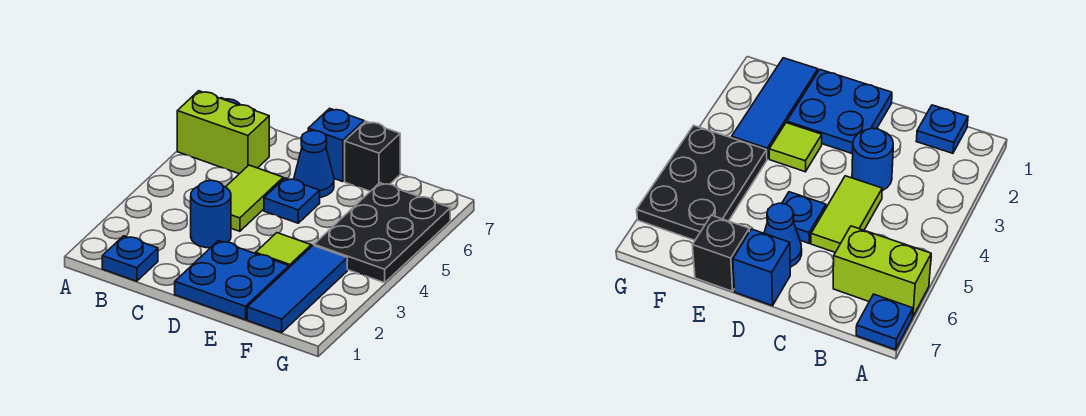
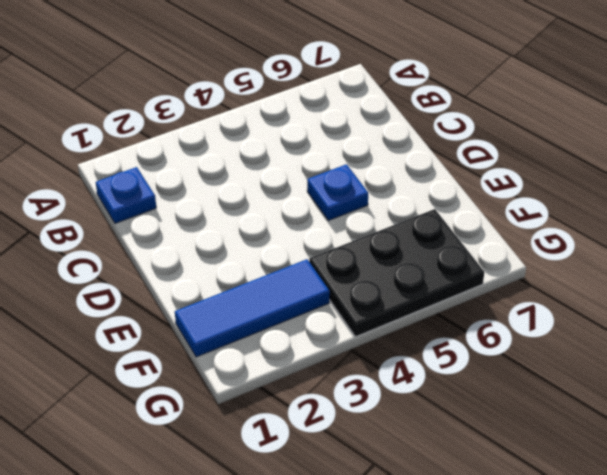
none -> lime brick A6:B6 level 1
none -> blue plate A7 level 1
none -> blue round brick C3 level 1

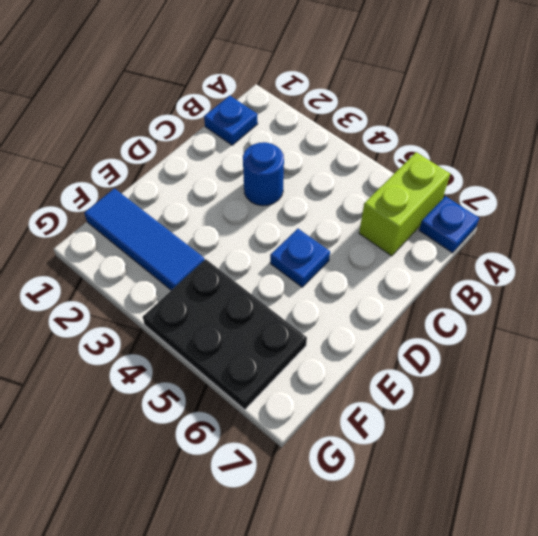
none -> lime tile C4:C5 level 1
none -> blue plate D1:E2 level 1
none -> blue cone D6 level 1

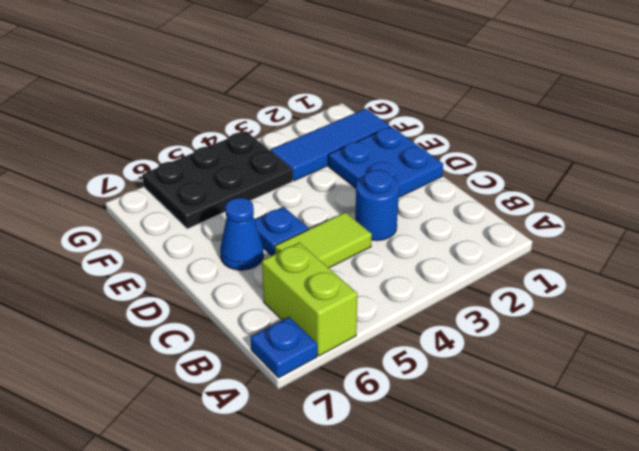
none -> blue plate B1 level 1
none -> blue brick D7 level 1
none -> lime tile E3 level 1

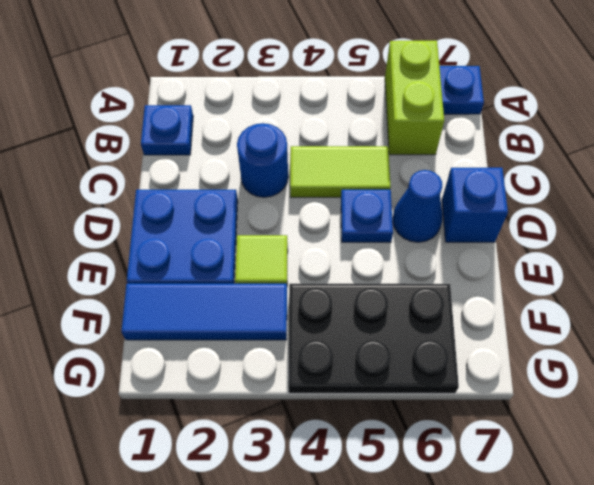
none -> black brick E7 level 1

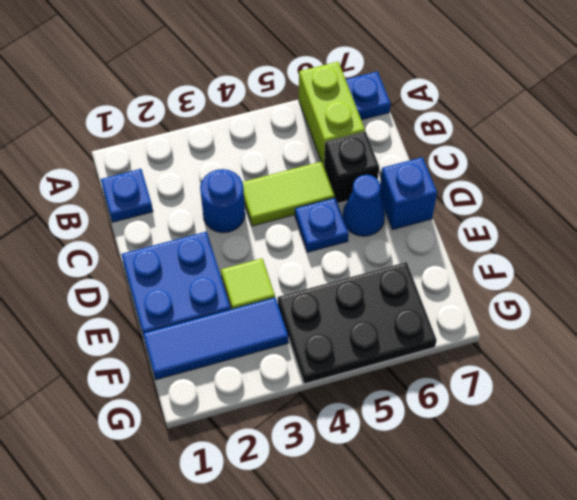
black brick C6 level 1 -> black brick E7 level 1

